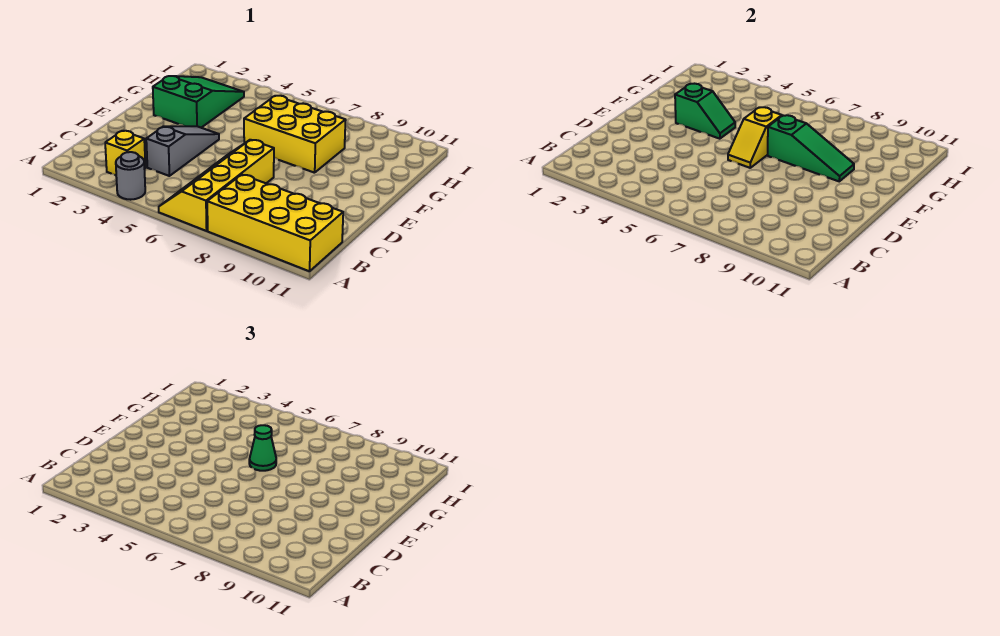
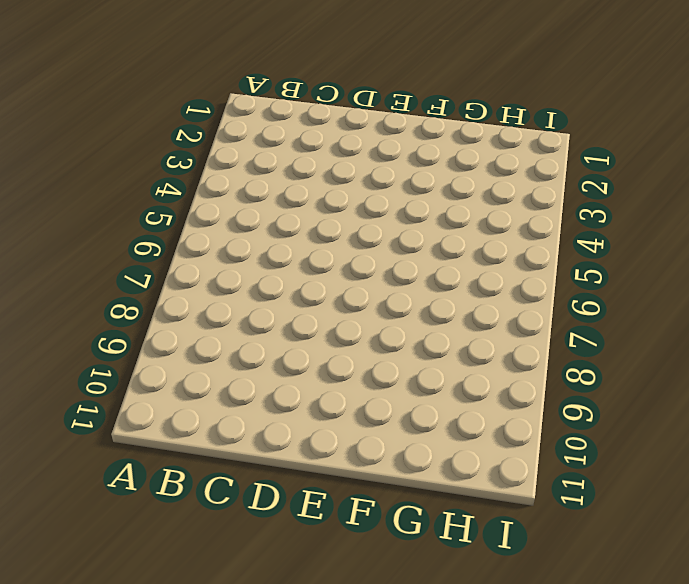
none -> grey round brick A4 level 1
none -> yellow slope A6:D7 level 1 top 7

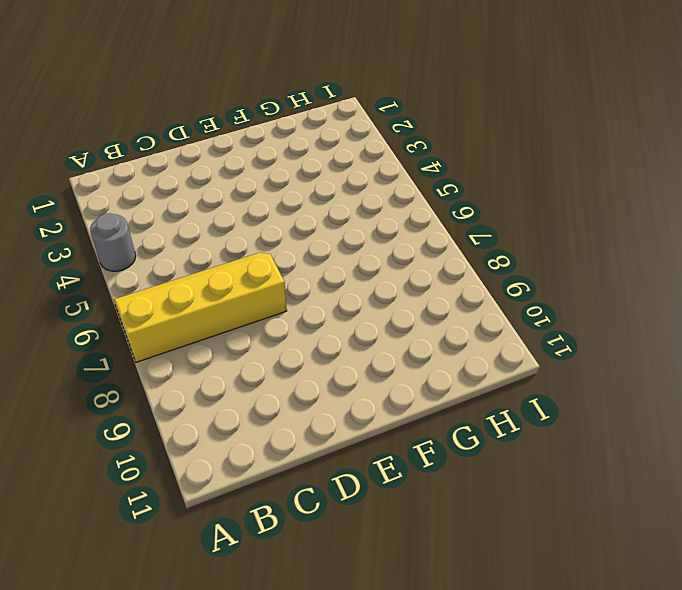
none -> yellow brick A8:B11 level 1
none -> yellow brick B3 level 1

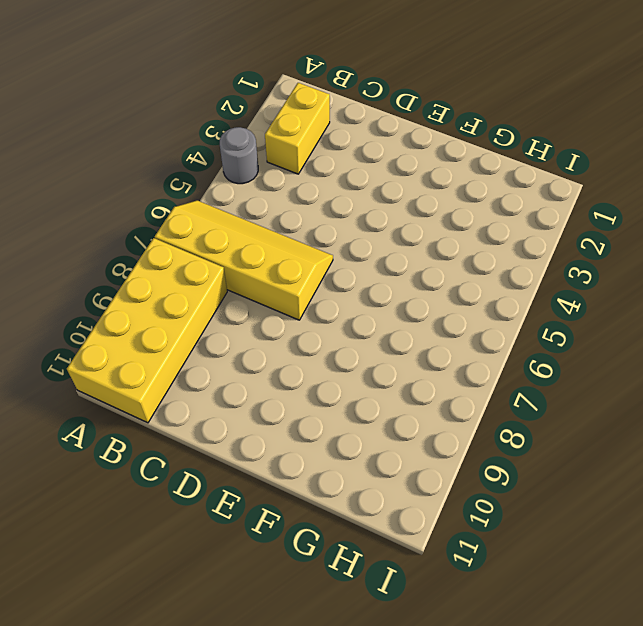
yellow brick B2:B3 level 1 -> yellow brick B3 level 1
none -> grey slope C4:E4 level 1 top C
none -> green slope F2:H3 level 1 top F

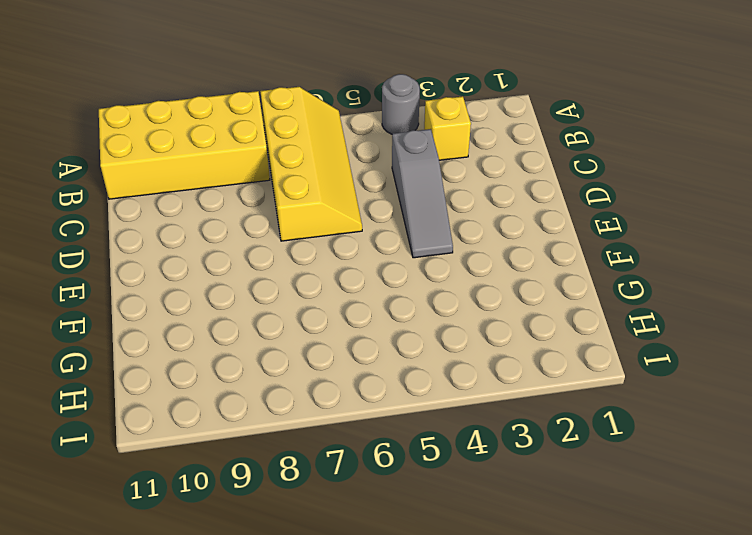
none -> green slope F2:H3 level 1 top F
none -> yellow brick F6:G8 level 1

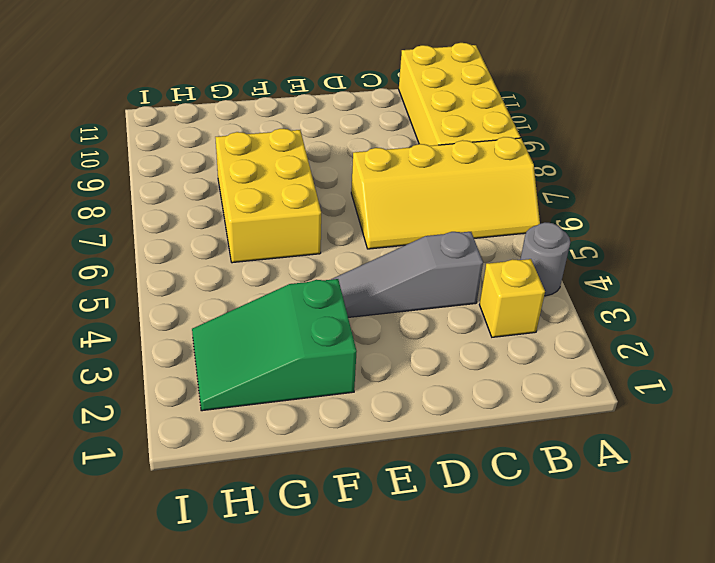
none -> yellow slope E6:F6 level 2 top F
none -> green slope F3:F4 level 2 top 3

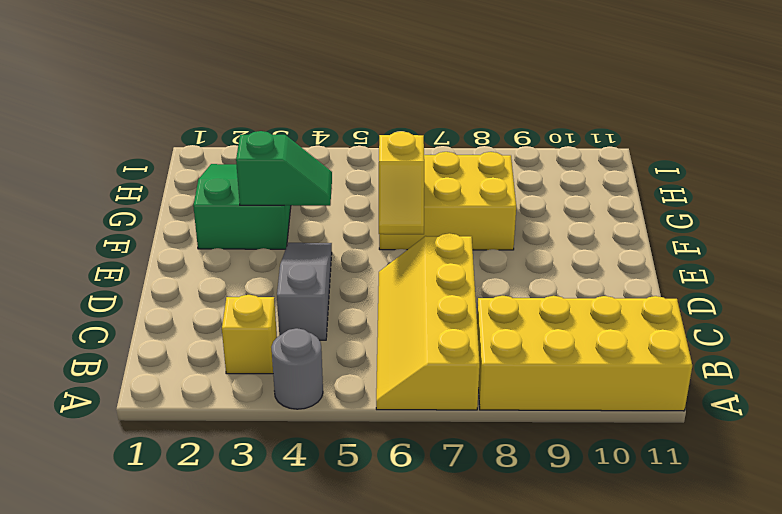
none -> green slope F7:F9 level 2 top 7
none -> green cone F6 level 3

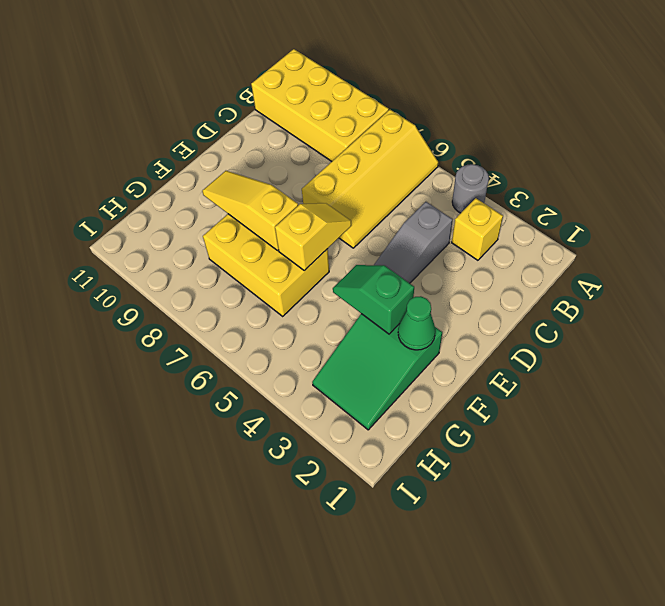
green cone F2 level 2 -> green cone F6 level 3
yellow slope F7:F9 level 2 top 7 -> green slope F7:F9 level 2 top 7

